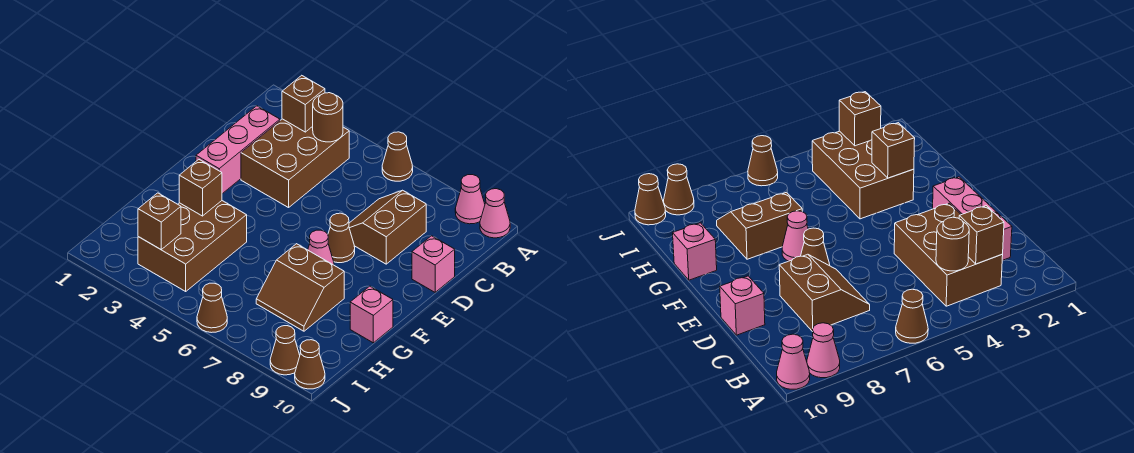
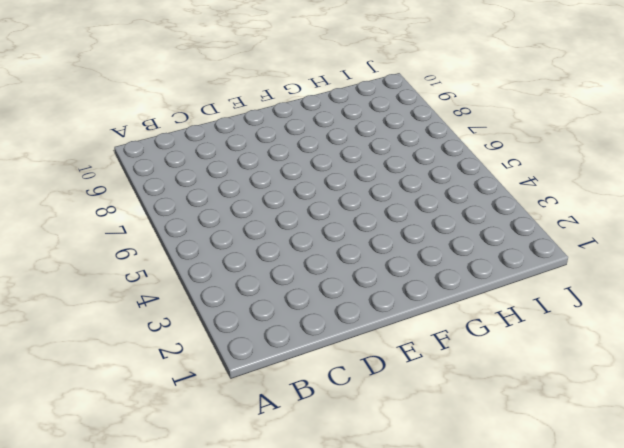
none -> brown cone A6 level 1
none -> pink cone A9 level 1
none -> pink cone A10 level 1

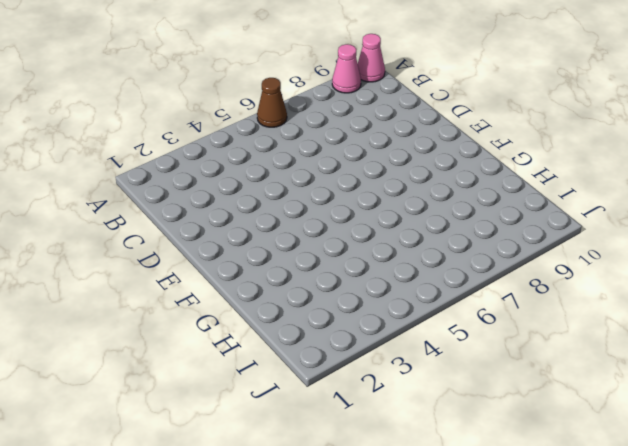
none -> brown brick B3:D4 level 1
none -> pink brick C2:E2 level 1
none -> brown slope C7:D8 level 1 top 8

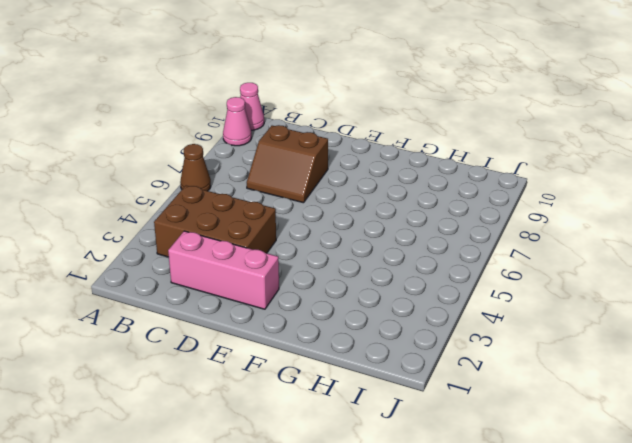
none -> pink brick D10 level 1
none -> brown cone E7 level 1
none -> pink cone F7 level 1

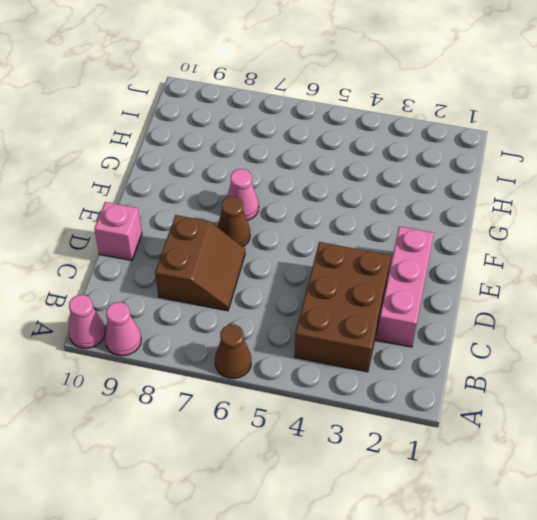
none -> brown brick G3:I4 level 1
none -> brown slope G7:H8 level 1 top G
none -> pink brick G10 level 1

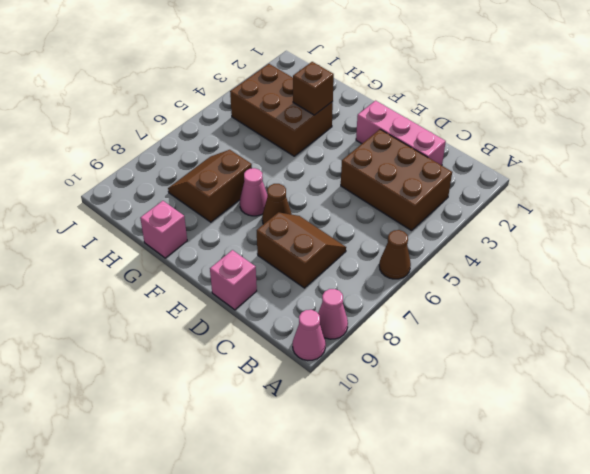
none -> brown cone J6 level 1
none -> brown cone J9 level 1
none -> brown cone J10 level 1

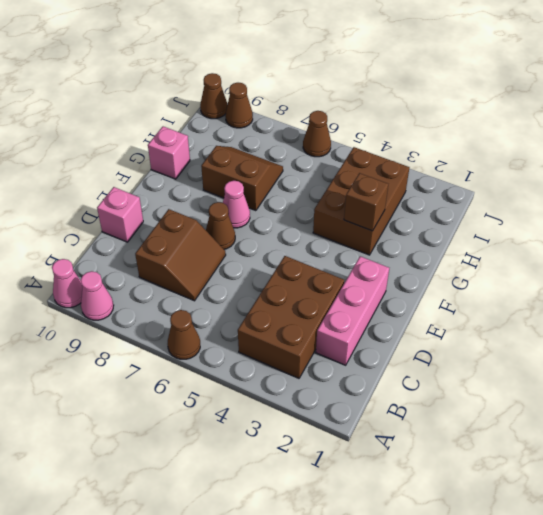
none -> brown brick B3 level 2
none -> brown round brick B4 level 2
none -> brown brick I3 level 2

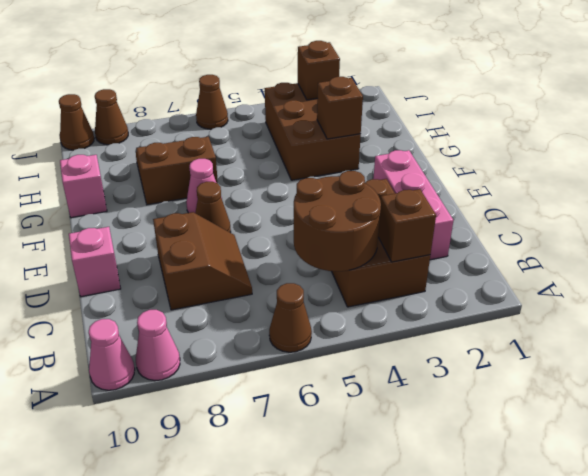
brown round brick B4:C5 level 2 -> brown round brick B4 level 2

